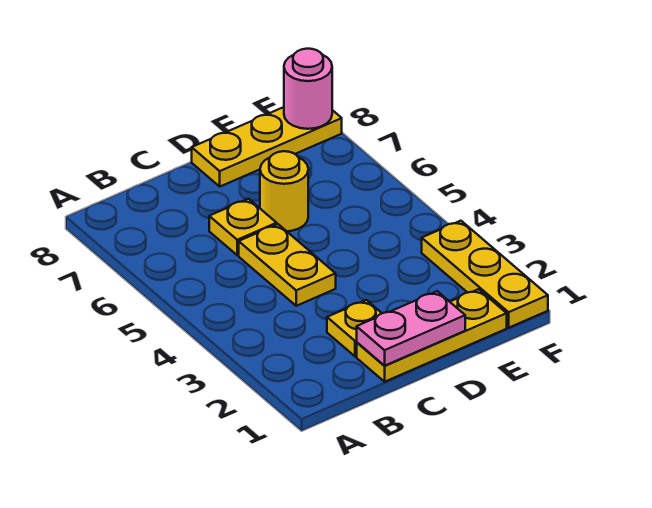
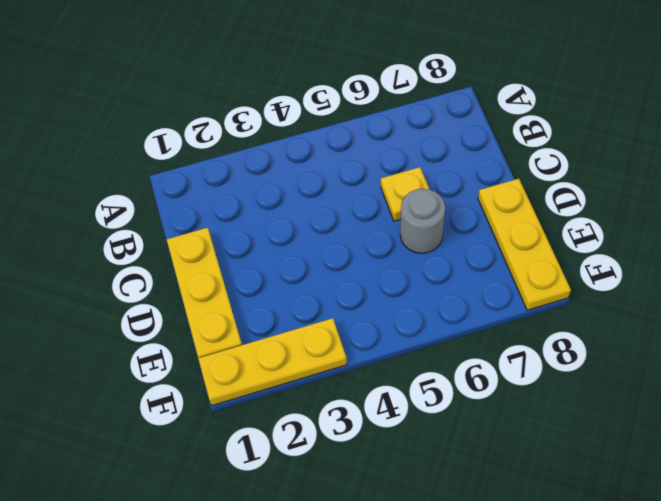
grey round brick D6 level 1 -> yellow round brick D6 level 1
none -> yellow plate C2 level 1
none -> yellow plate C4:C5 level 1

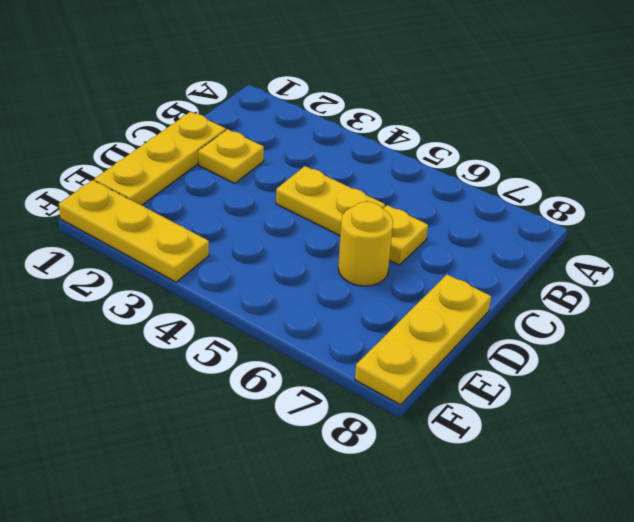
none -> pink plate C1:D1 level 2
none -> pink round brick F8 level 2

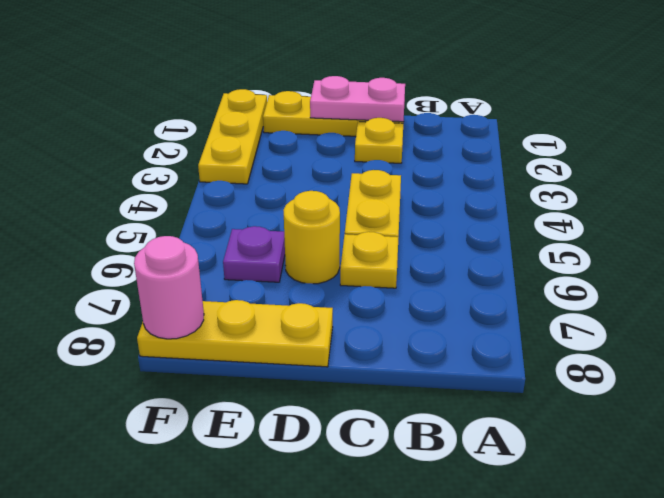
purple plate E6 level 1 -> none

